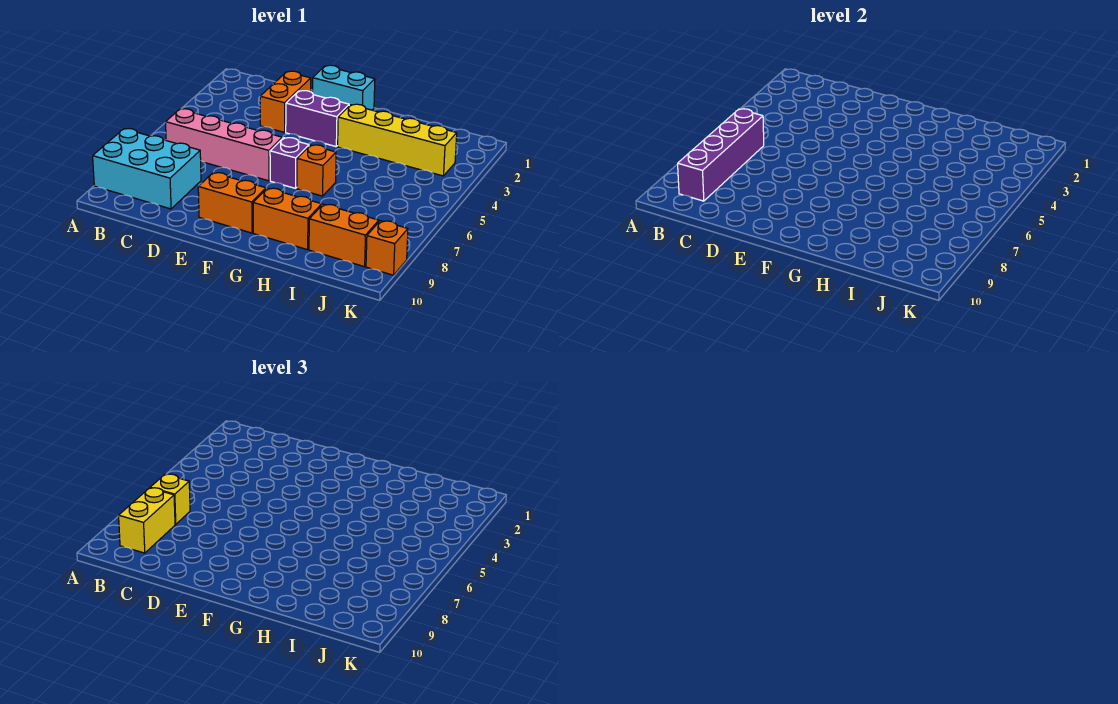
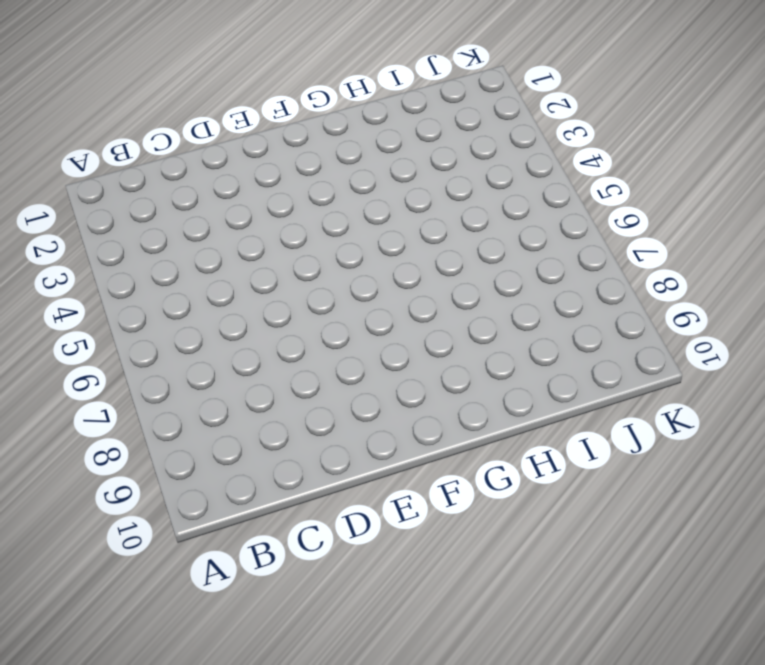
none -> cyan brick A8:C9 level 1
none -> pink brick B6:E6 level 1
none -> orange brick D2:D3 level 1

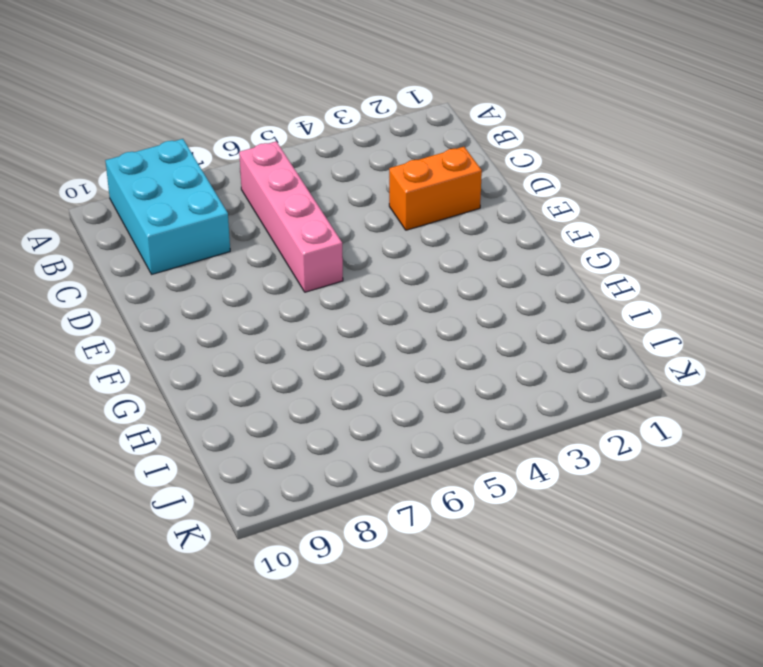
none -> cyan brick E1:F1 level 1
none -> purple brick E3:F3 level 1
none -> orange brick E9:F9 level 1

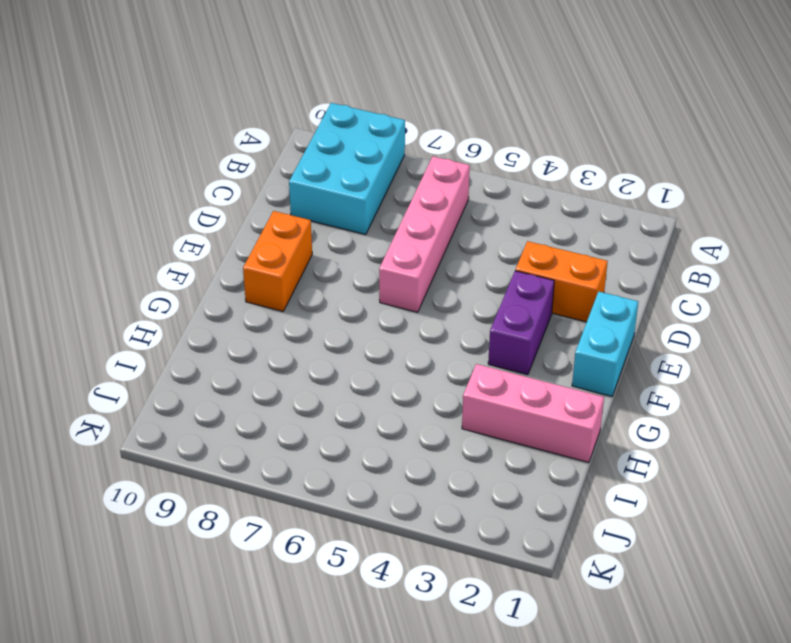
pink brick H1:H3 level 1 -> yellow brick G3:J3 level 1
none -> purple brick F6 level 1
none -> orange brick G6 level 1
none -> orange brick G9:H9 level 1

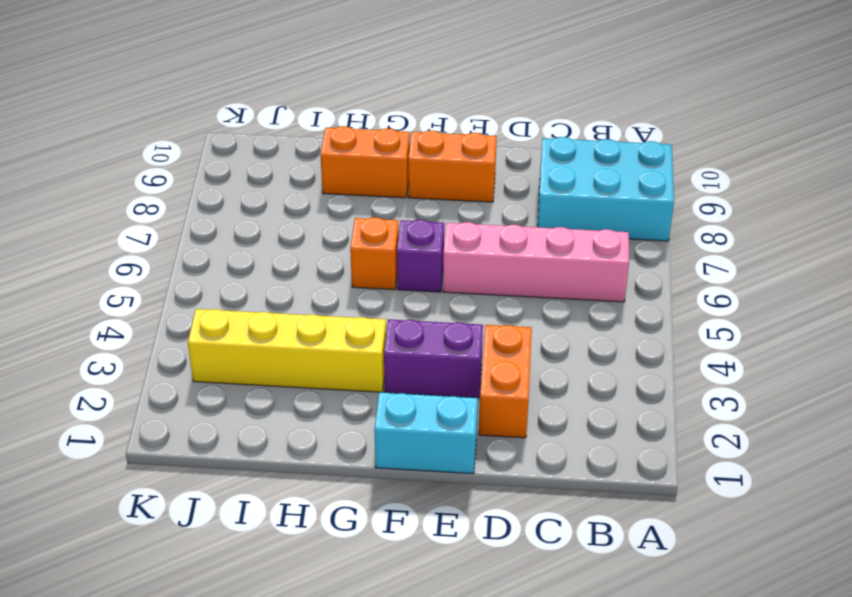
none -> orange brick I9:J9 level 1
none -> orange brick K9 level 1
none -> purple brick B6:B9 level 2

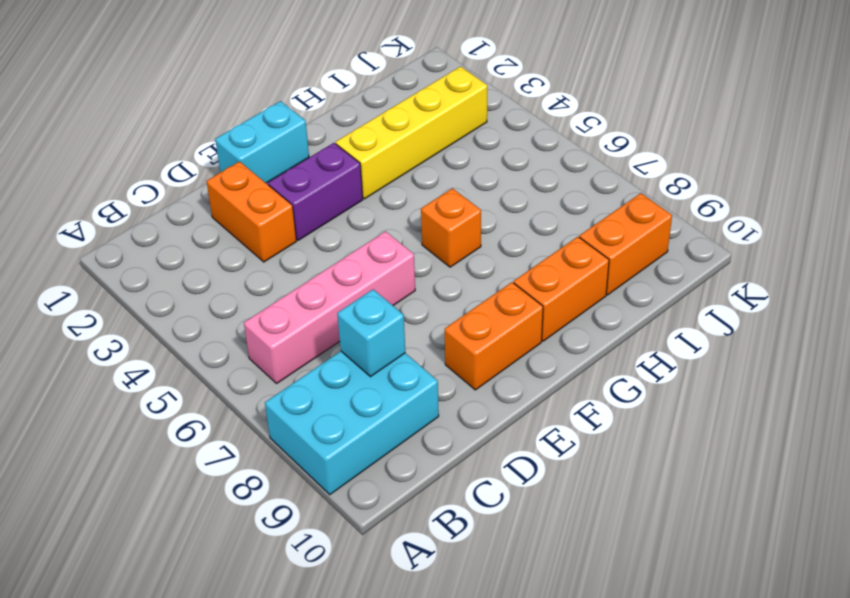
cyan brick C8 level 2 -> none
none -> purple brick F6 level 1
none -> orange brick K9 level 1
none -> purple brick B6:B9 level 2

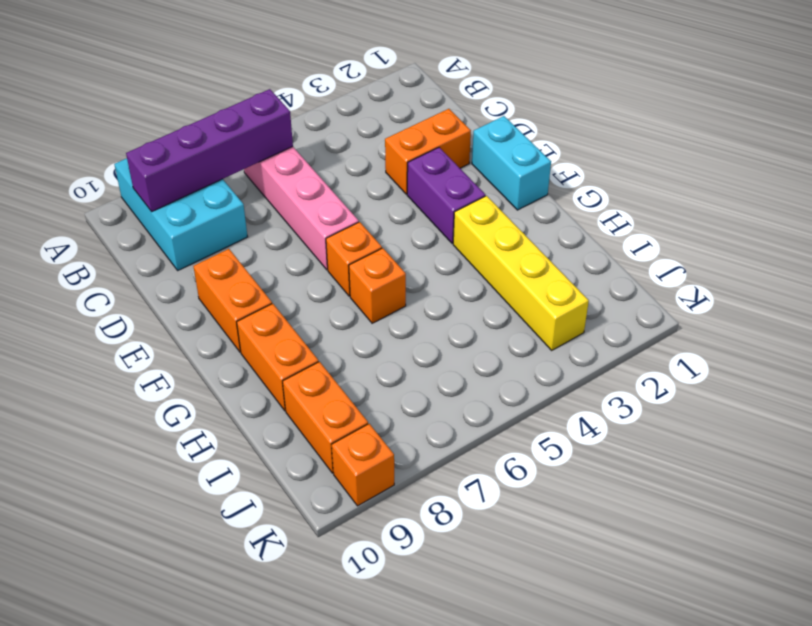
orange brick F6 level 1 -> purple brick F6 level 1
none -> yellow brick B7 level 3
none -> yellow brick B8:B9 level 3

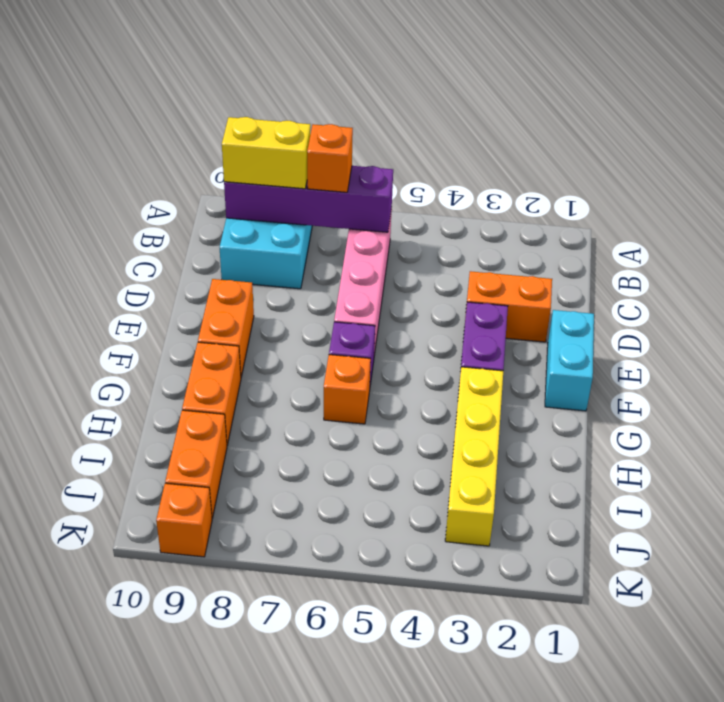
orange brick B7 level 3 -> yellow brick B7 level 3

